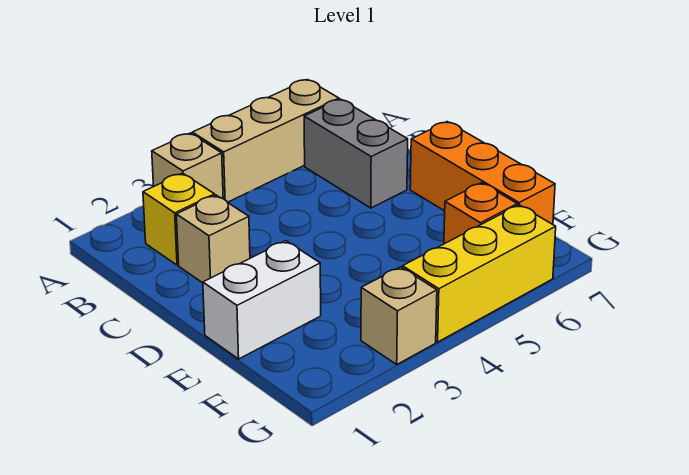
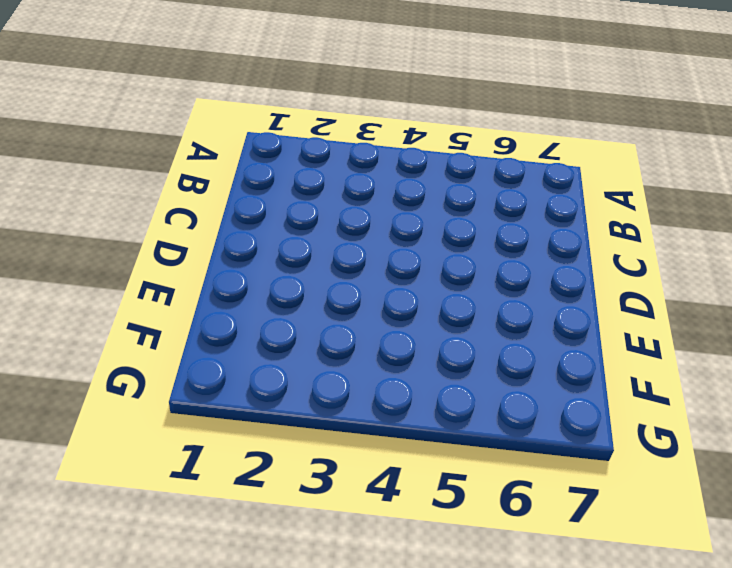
none -> tan brick A3 level 1
none -> tan brick A4:A6 level 1

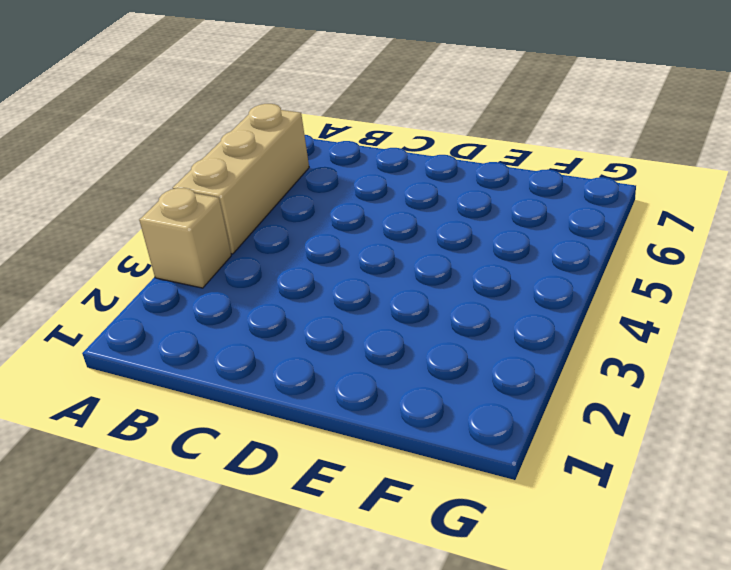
none -> yellow brick B2 level 1
none -> grey brick B6:C6 level 1

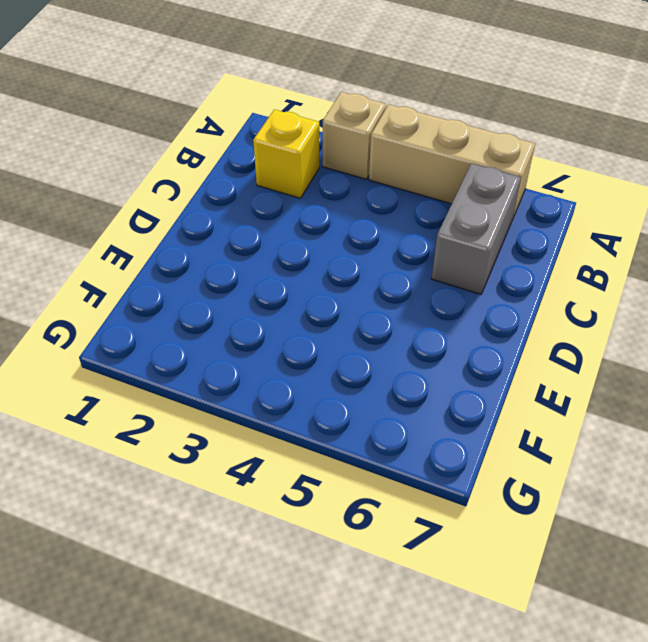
none -> tan brick C2 level 1
none -> orange brick D7:F7 level 1

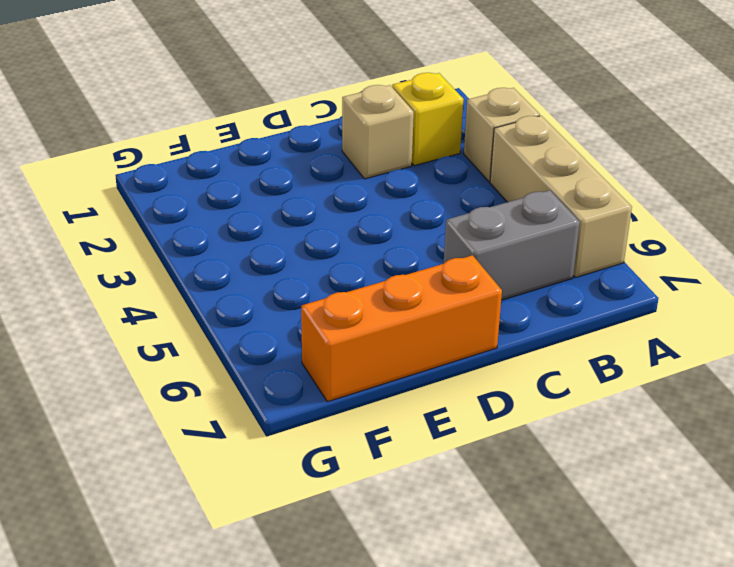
none -> white brick E1:E2 level 1
none -> orange brick F6 level 1

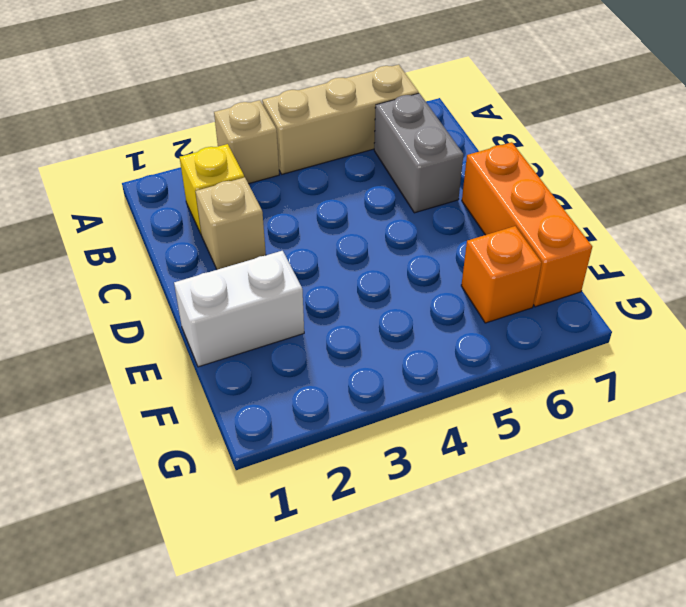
none -> tan brick G3 level 1
none -> yellow brick G4:G6 level 1

